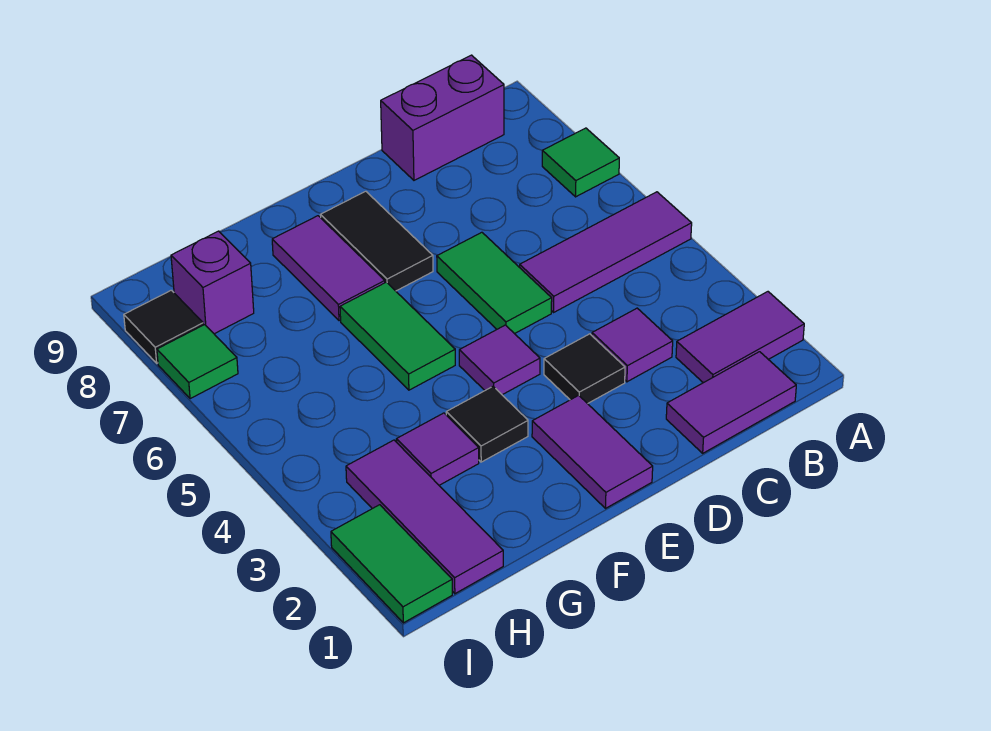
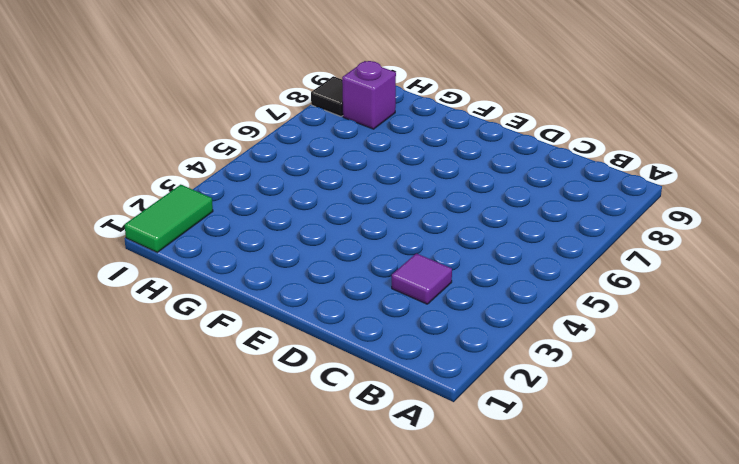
none -> purple tile A2:B2 level 1
none -> purple tile A5:C5 level 1
none -> green tile A7 level 1

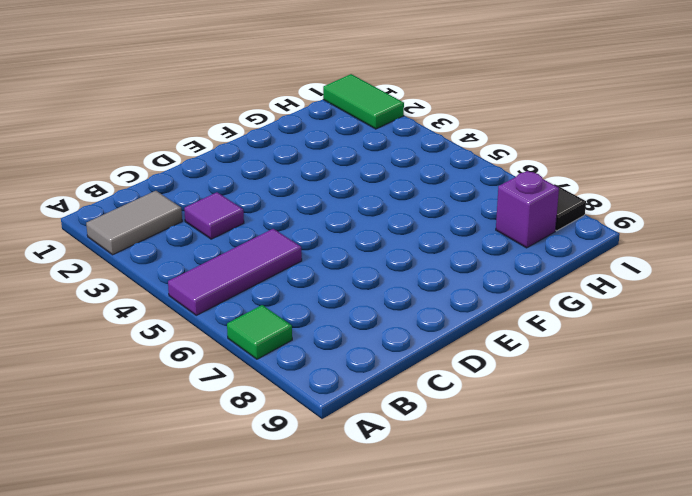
grey tile A2:B2 level 1 -> purple tile A2:B2 level 1
none -> purple tile B1:C1 level 1
none -> purple brick B9:C9 level 1
none -> black tile D3 level 1

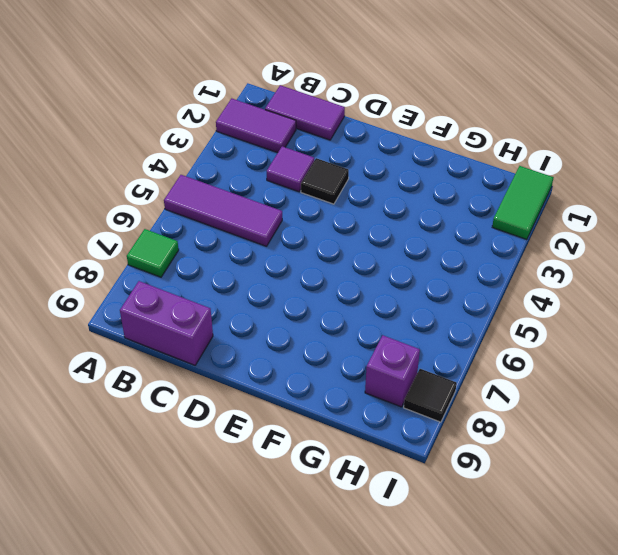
none -> green tile D5:D6 level 1
none -> purple tile E1:E2 level 1
none -> purple tile E4 level 1

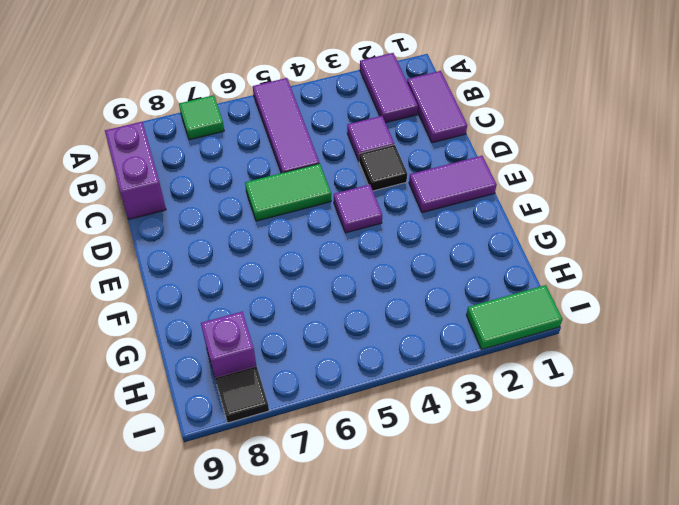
none -> black tile E7:E8 level 1
none -> black tile F3 level 1
none -> green tile F5:F6 level 1

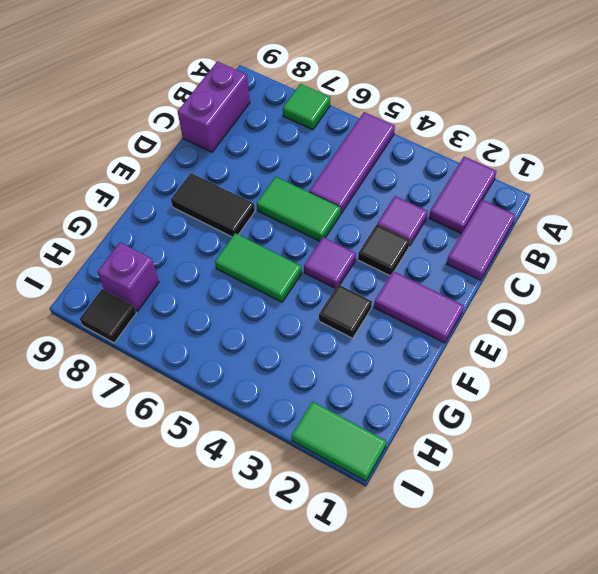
none -> purple tile F7:F8 level 1
none -> purple tile G3 level 1
none -> purple tile H1:H3 level 1

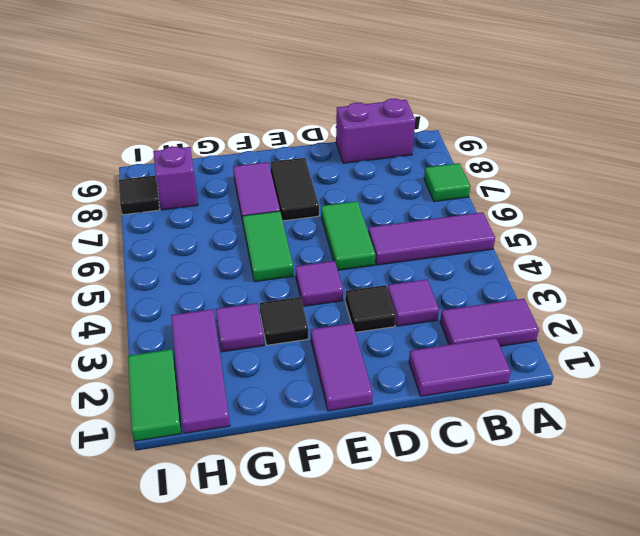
none -> green tile I7 level 1

